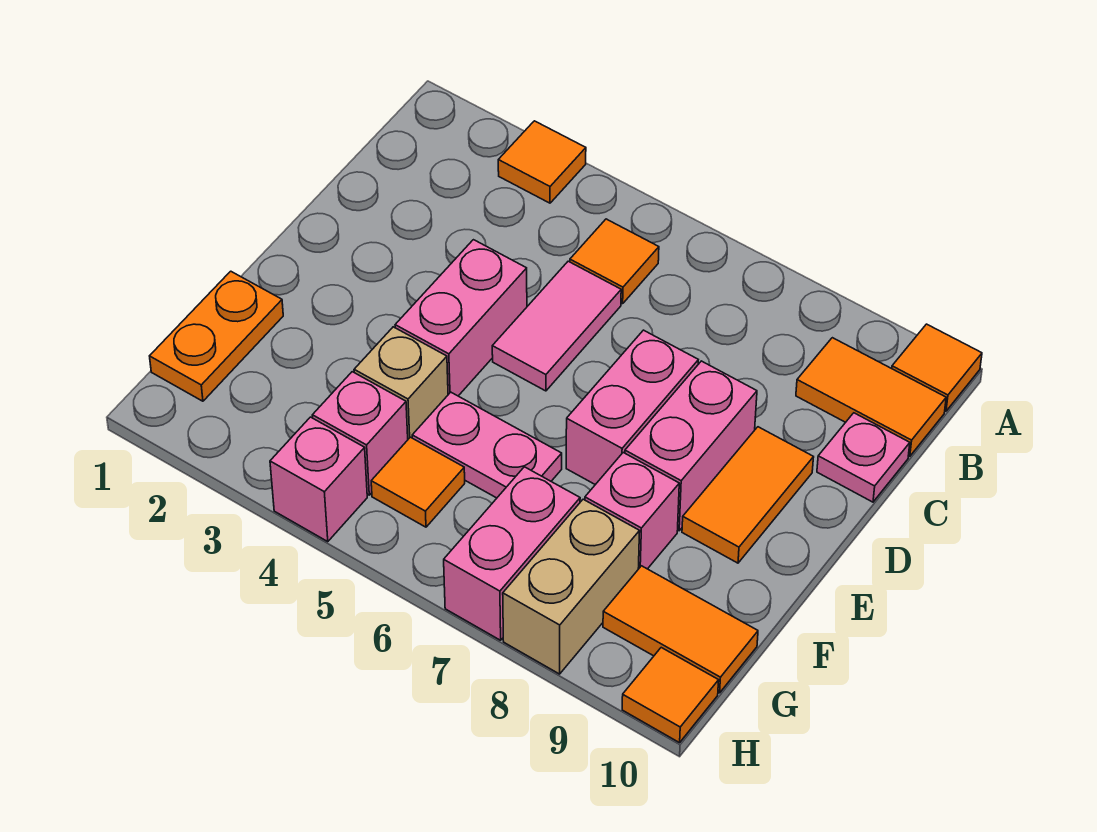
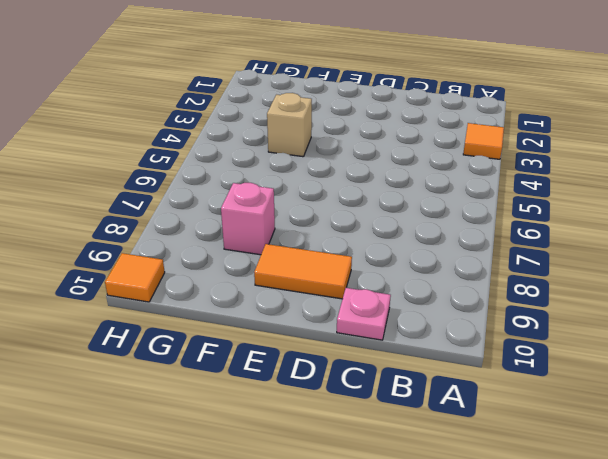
none -> orange tile A10 level 1
none -> orange tile B5 level 1
none -> orange tile B9:B10 level 1

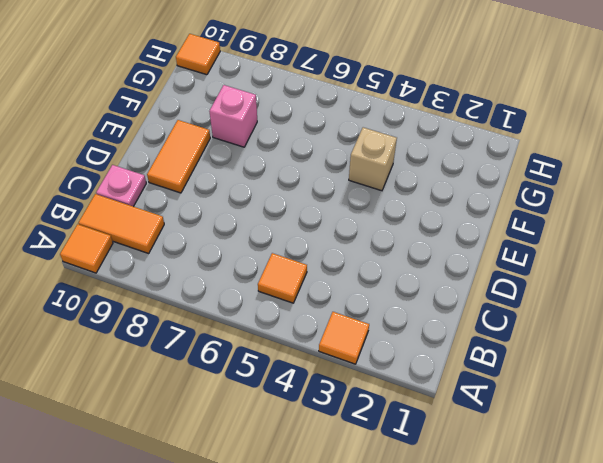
none -> pink tile C5:D5 level 1
none -> pink brick D4:E4 level 1
none -> pink brick D7:E7 level 1

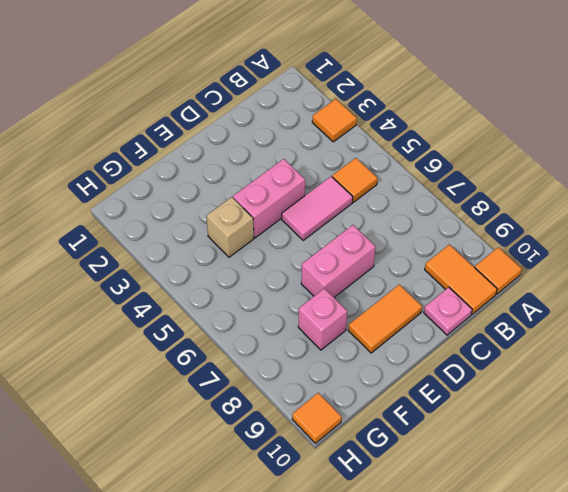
none -> pink brick D8:E8 level 1
none -> orange plate F1:G1 level 1
none -> pink plate F5:F6 level 1

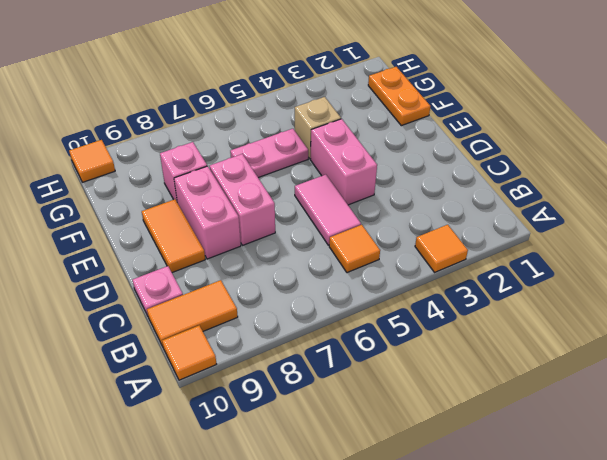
none -> pink brick G4 level 1
none -> orange tile G5 level 1
none -> pink brick G7:H7 level 1

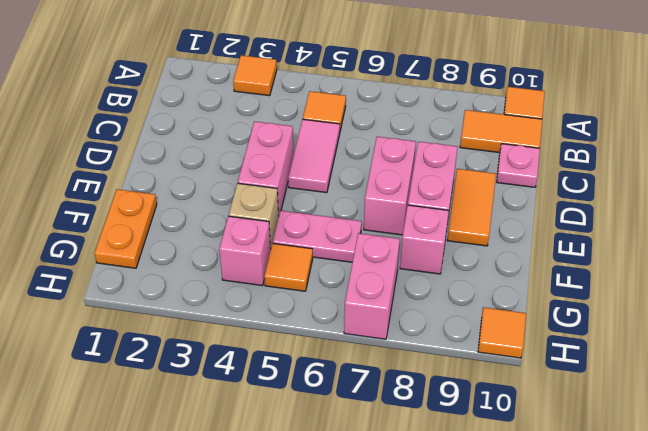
none -> tan brick G8:H8 level 1
none -> orange tile G9:G10 level 1
none -> pink brick H4 level 1

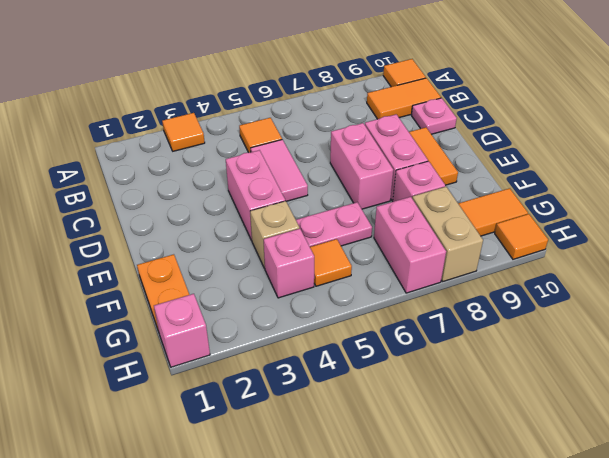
pink brick H1 level 1 -> pink brick H4 level 1

